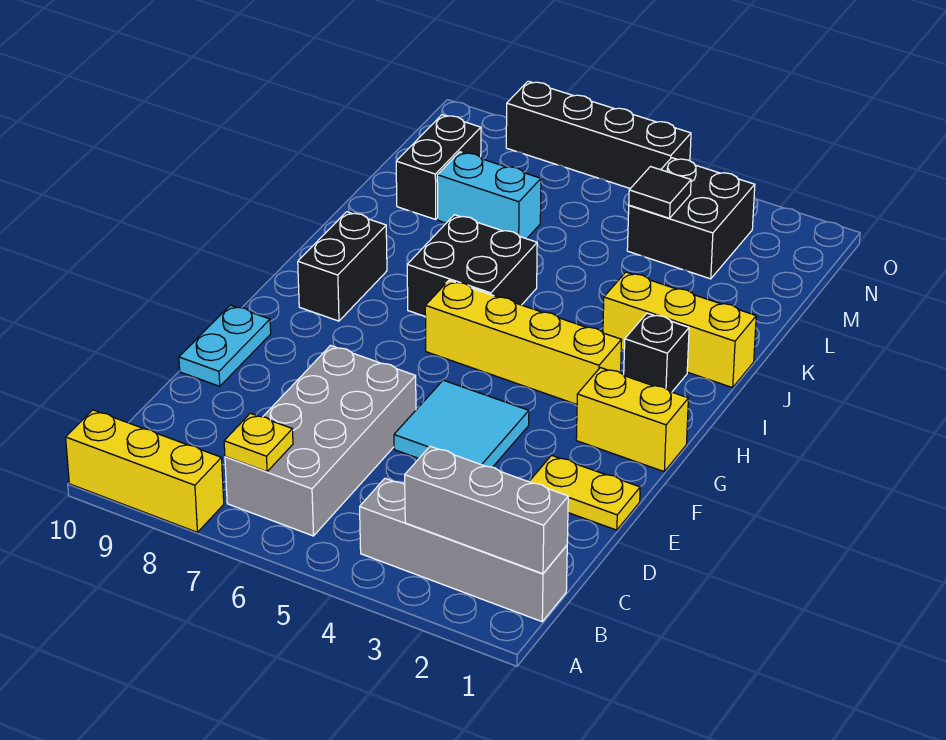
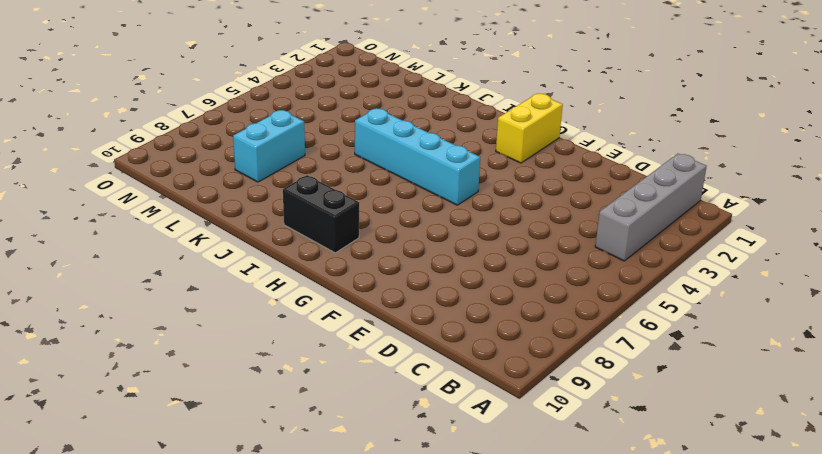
cyan brick G5:J5 level 1 -> yellow brick H3:H6 level 1
none -> yellow brick A8:A10 level 1
none -> grey brick B6:E7 level 1
none -> yellow plate E1:E2 level 1

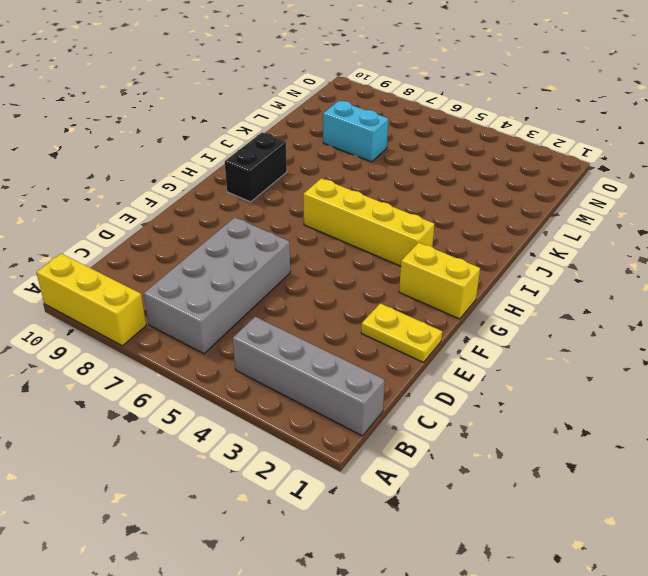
none -> cyan tile E4:F5 level 1
none -> cyan plate E10:F10 level 1
none -> black brick I2 level 1

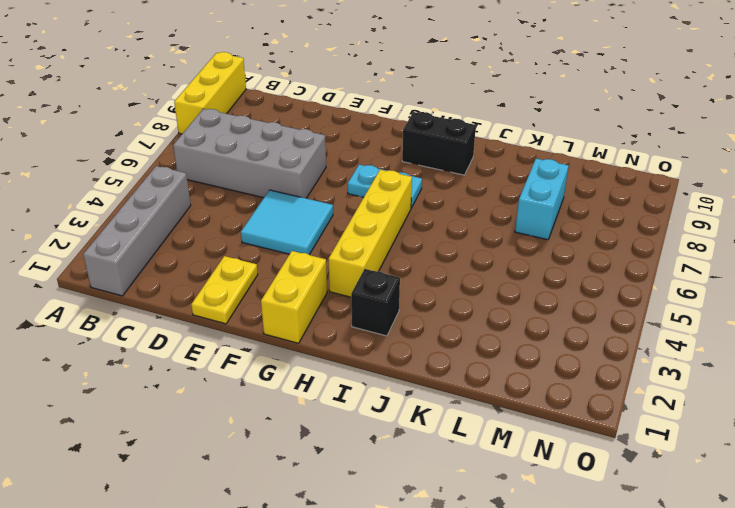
cyan plate G7:H7 level 1 -> cyan plate E10:F10 level 1
none -> black brick I6:J7 level 1
none -> yellow brick J1:J3 level 1
none -> black brick L9:M9 level 1

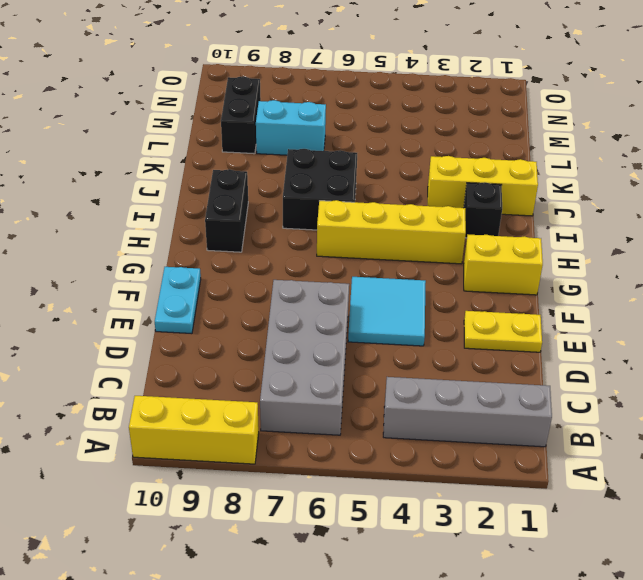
none -> black brick M3:N4 level 1
none -> black brick O5:O8 level 1
none -> grey brick B1:B3 level 2

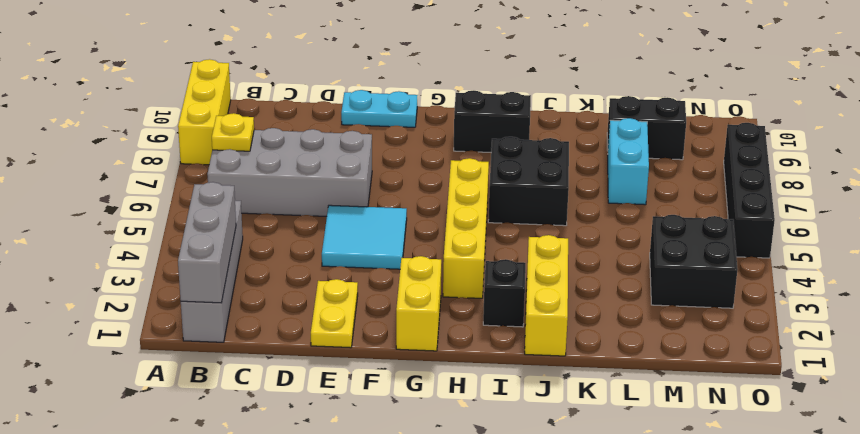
none -> black tile M4 level 2

